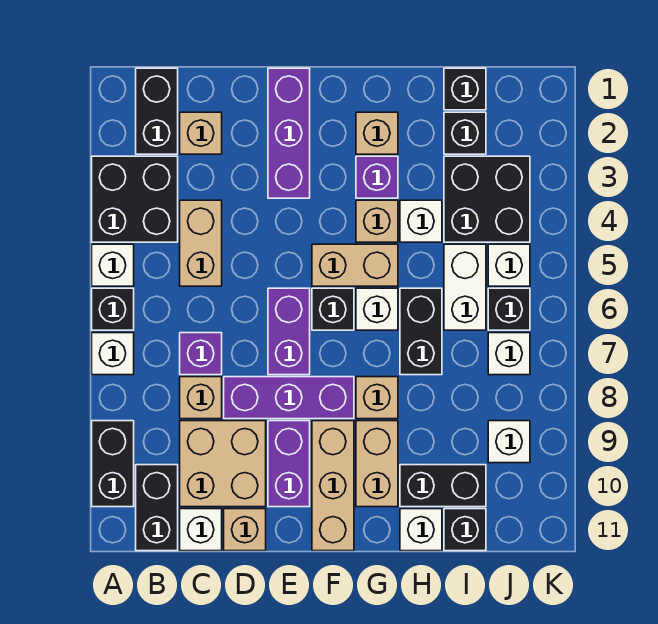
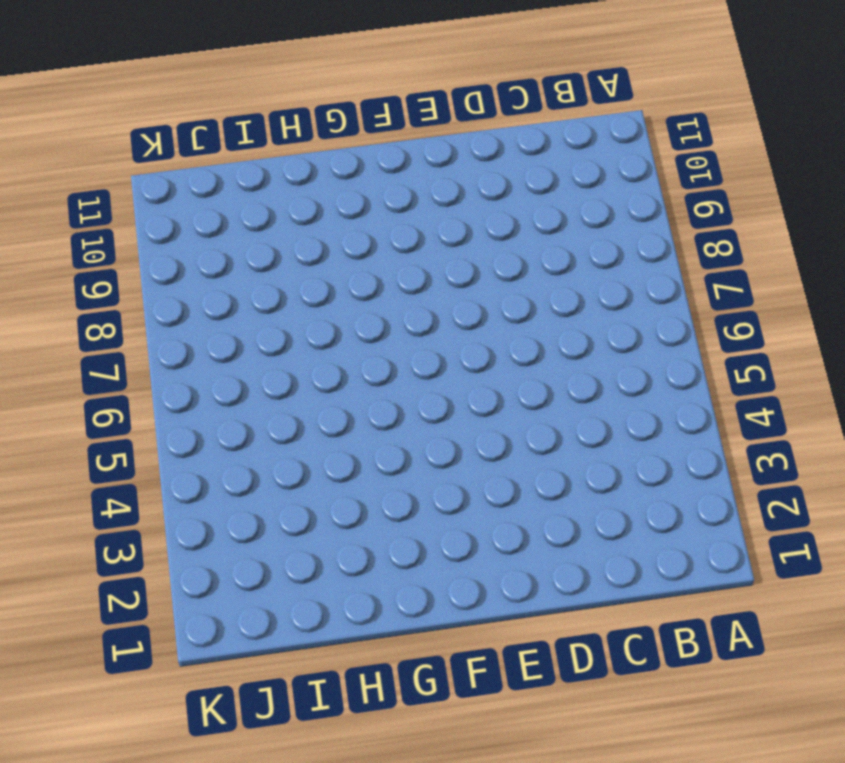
none -> black brick A3:B4 level 1
none -> white brick A5 level 1
none -> black brick A6 level 1
none -> white brick A7 level 1

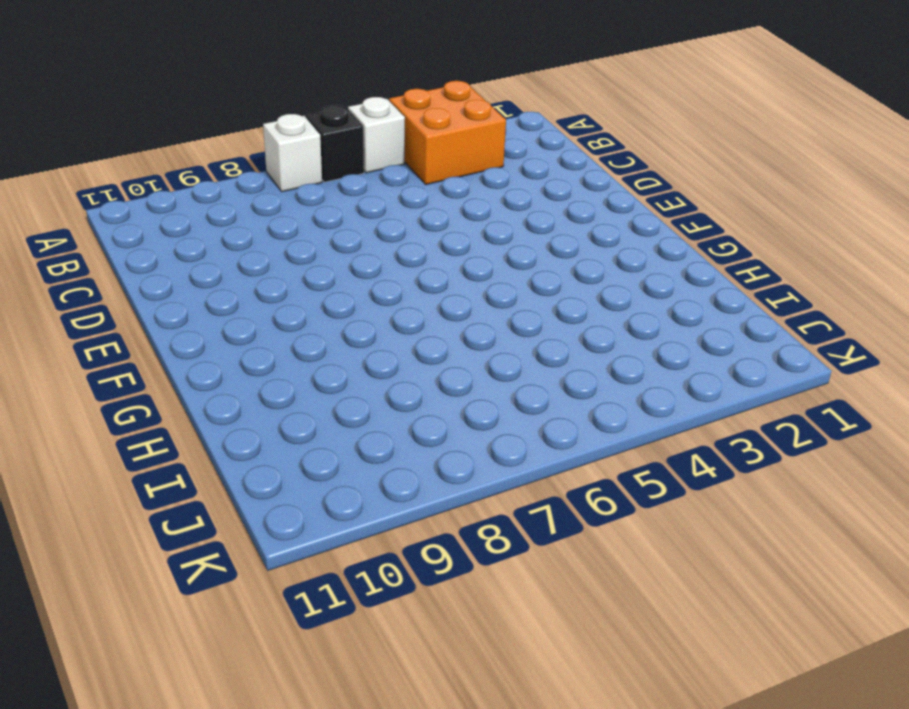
orange brick A3:B4 level 1 -> black brick A3:B4 level 1
none -> black brick A9:A10 level 1
none -> black brick B1:B2 level 1
none -> black brick B10:B11 level 1
none -> tan brick C2 level 1

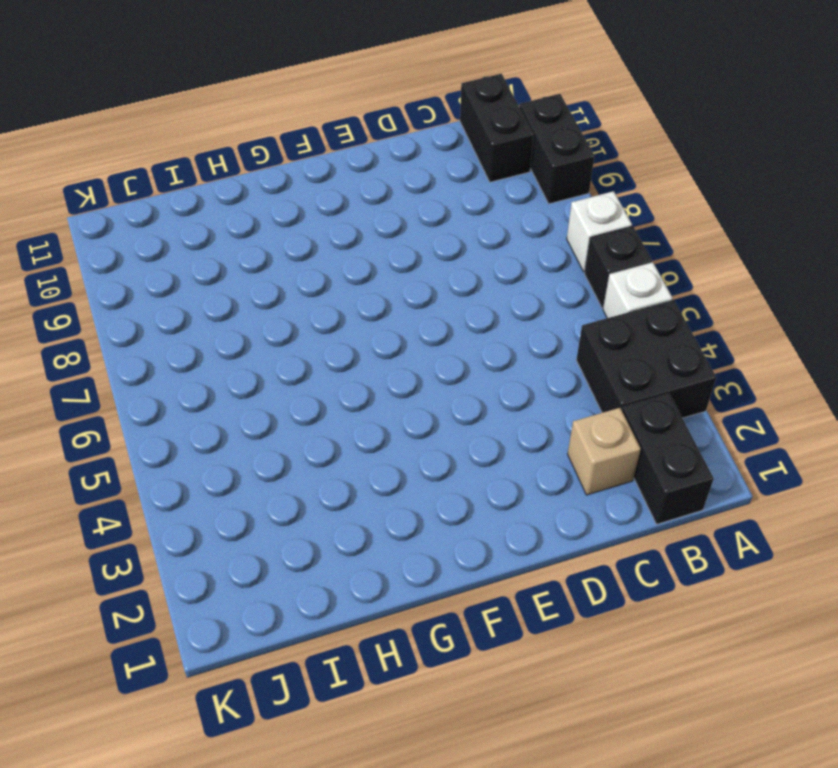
none -> tan brick C4:C5 level 1
none -> purple brick C7 level 1
none -> tan brick C8 level 1
none -> tan brick C9:D10 level 1

